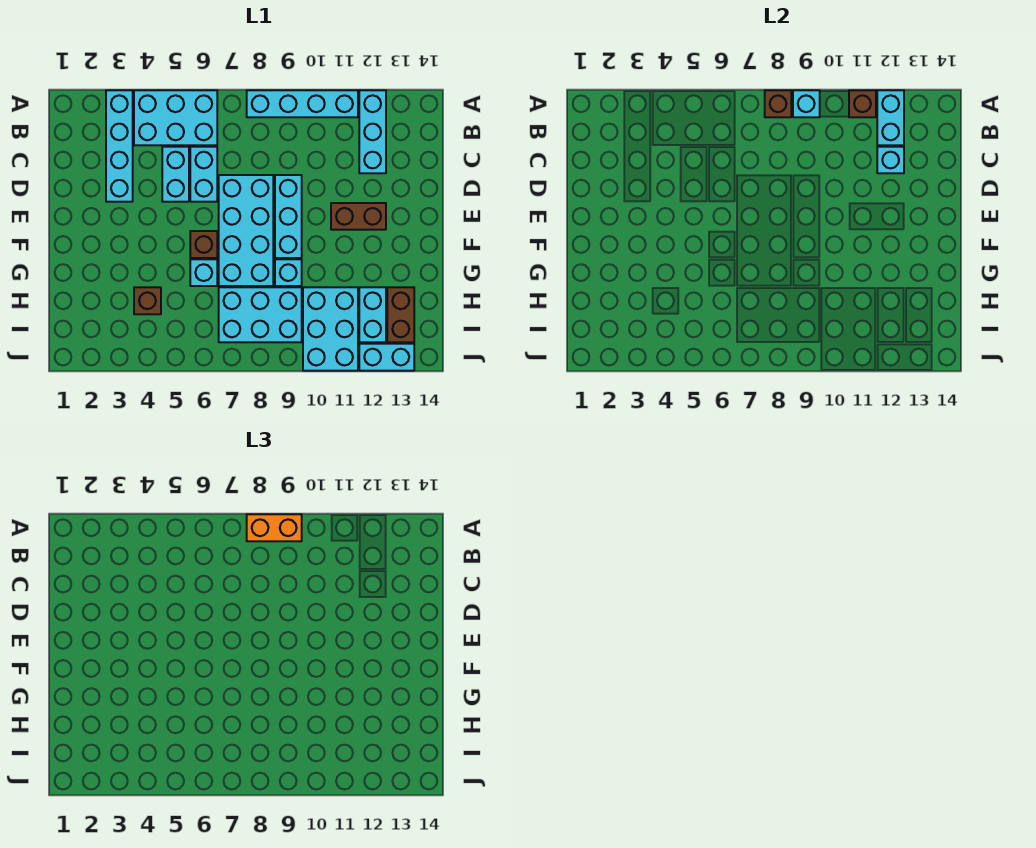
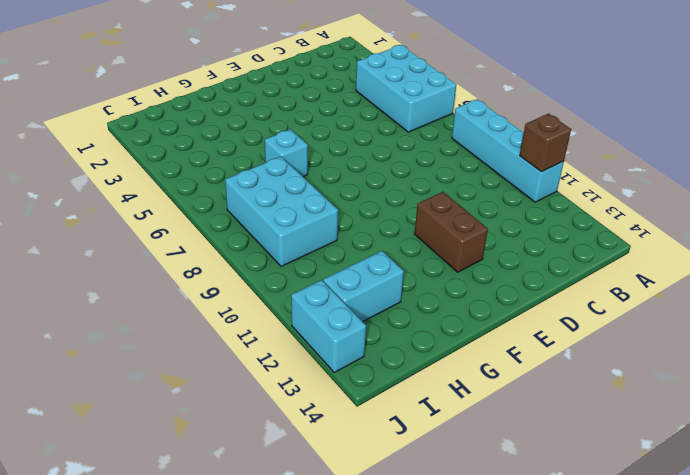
none -> cyan brick A3:D3 level 1
none -> cyan brick A12:C12 level 1
none -> cyan brick C5:D5 level 1

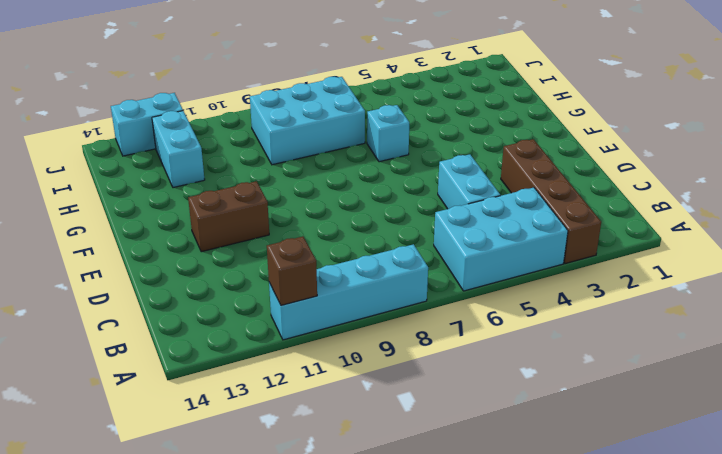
brown brick A3:D3 level 1 -> cyan brick A3:D3 level 1
none -> cyan brick A12:C12 level 1
none -> cyan brick C6:D6 level 1
none -> cyan brick D7:G8 level 1

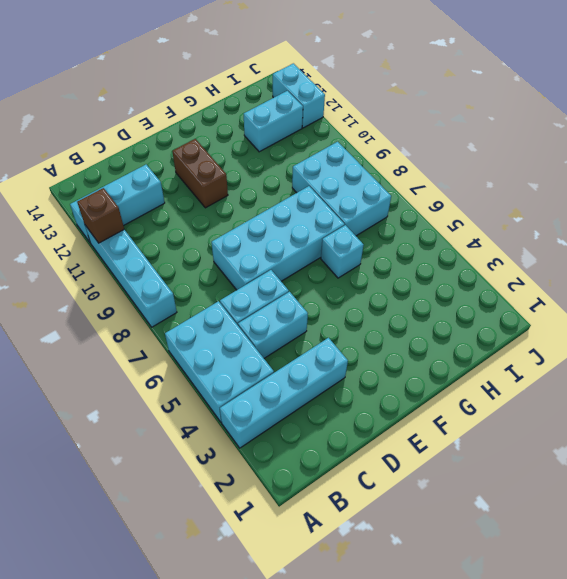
none -> cyan brick D9:F9 level 1
none -> brown brick F6 level 1
none -> cyan brick G9 level 1

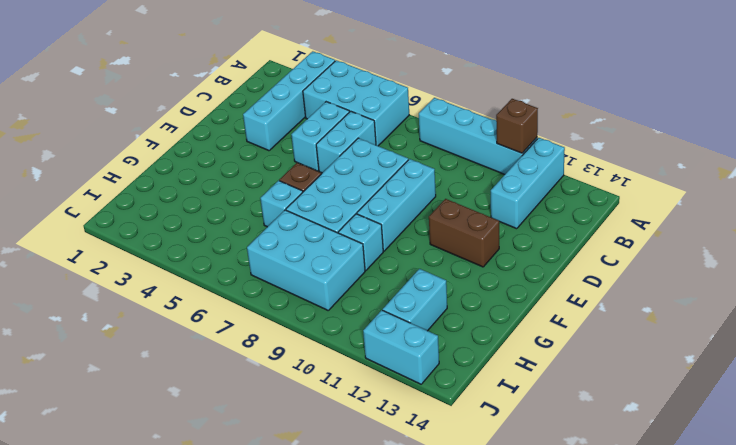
none -> brown brick H4 level 1
none -> cyan brick H10:J11 level 1
none -> brown brick H13:I13 level 1

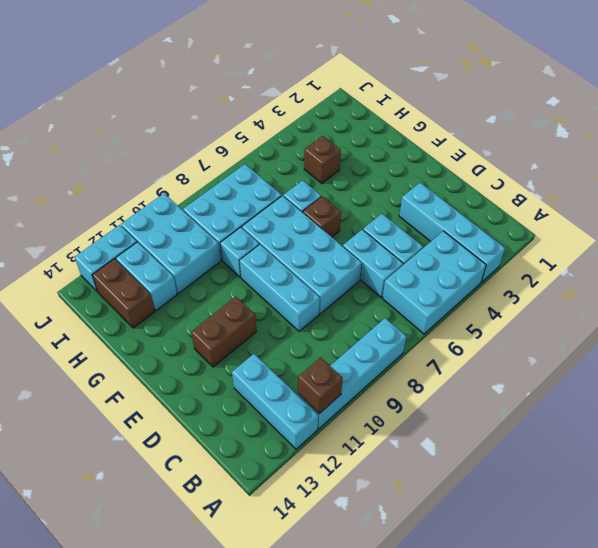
none -> brown brick A8 level 2
none -> cyan brick A9 level 2
none -> cyan brick A12:B12 level 2

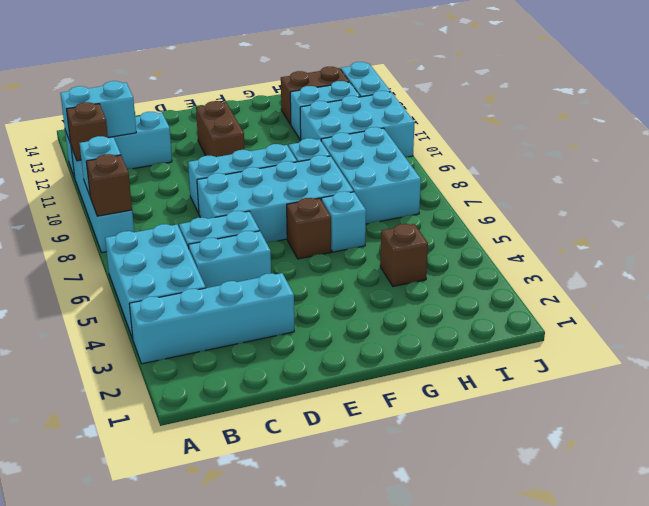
none -> cyan brick C12 level 2
none -> orange brick A8:A9 level 3

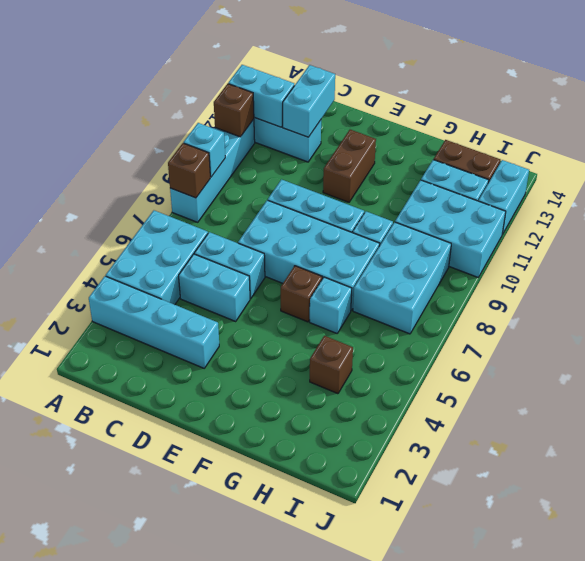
cyan brick C12:C13 level 2 -> cyan brick C12 level 2
none -> orange brick A8:A9 level 3

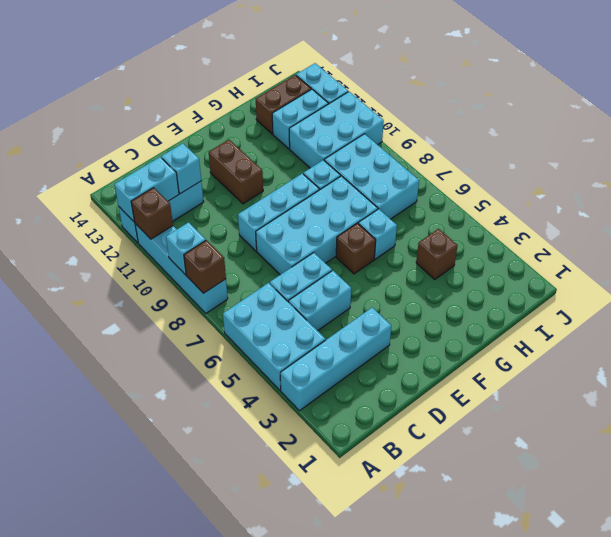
none -> orange brick A8:A9 level 3

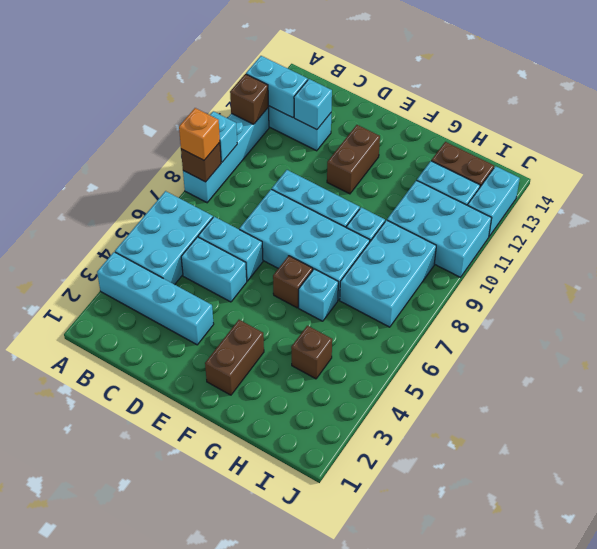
orange brick A8 level 3 -> orange brick A8:A9 level 3
brown brick F2:F3 level 1 -> none

